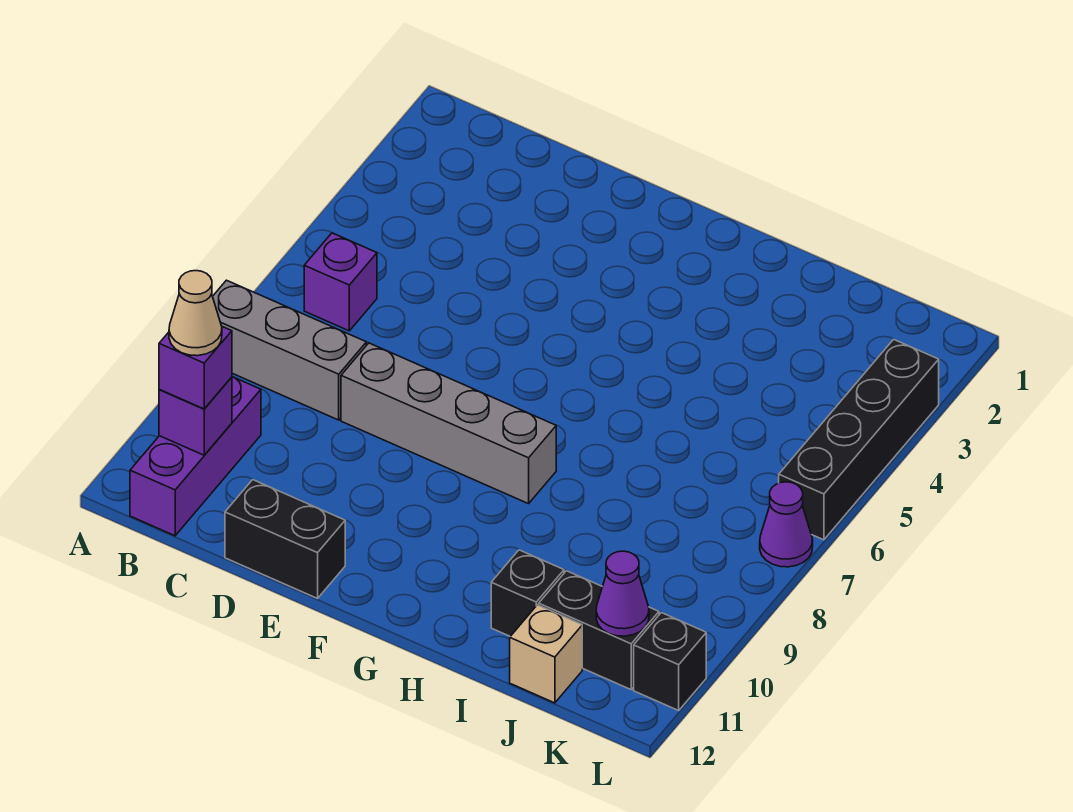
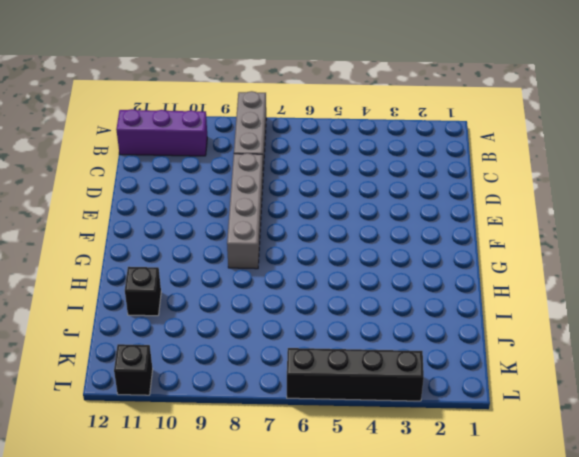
none -> purple brick B6 level 1
none -> black brick D12:E12 level 1
none -> black brick J11:K11 level 1

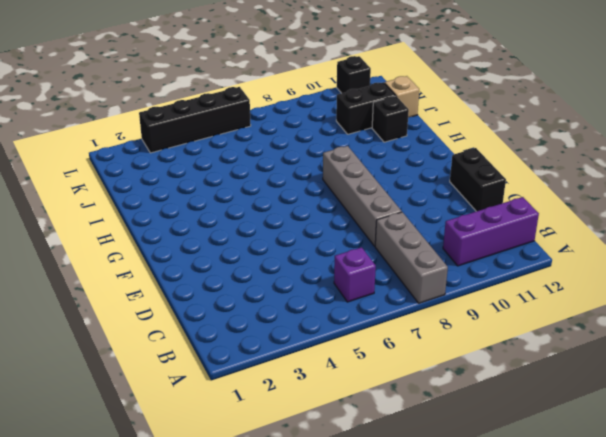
black brick J10:J11 level 1 -> black brick J11:K11 level 1
none -> purple cone L7 level 1
none -> purple brick B11 level 2
none -> purple cone K11 level 2

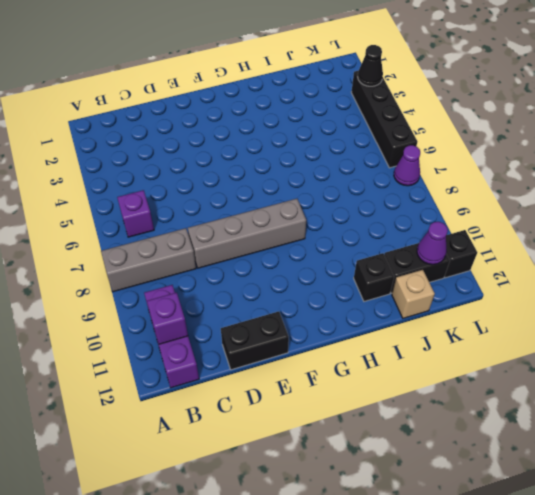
black cone L3 level 2 -> none
none -> purple brick B11 level 3
none -> tan cone B11 level 4

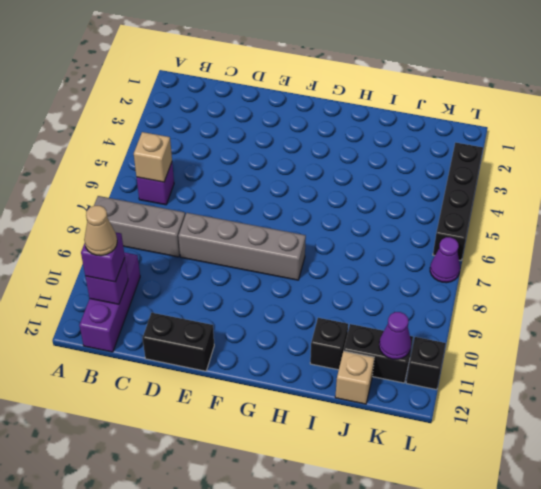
tan brick B6 level 2 -> none

